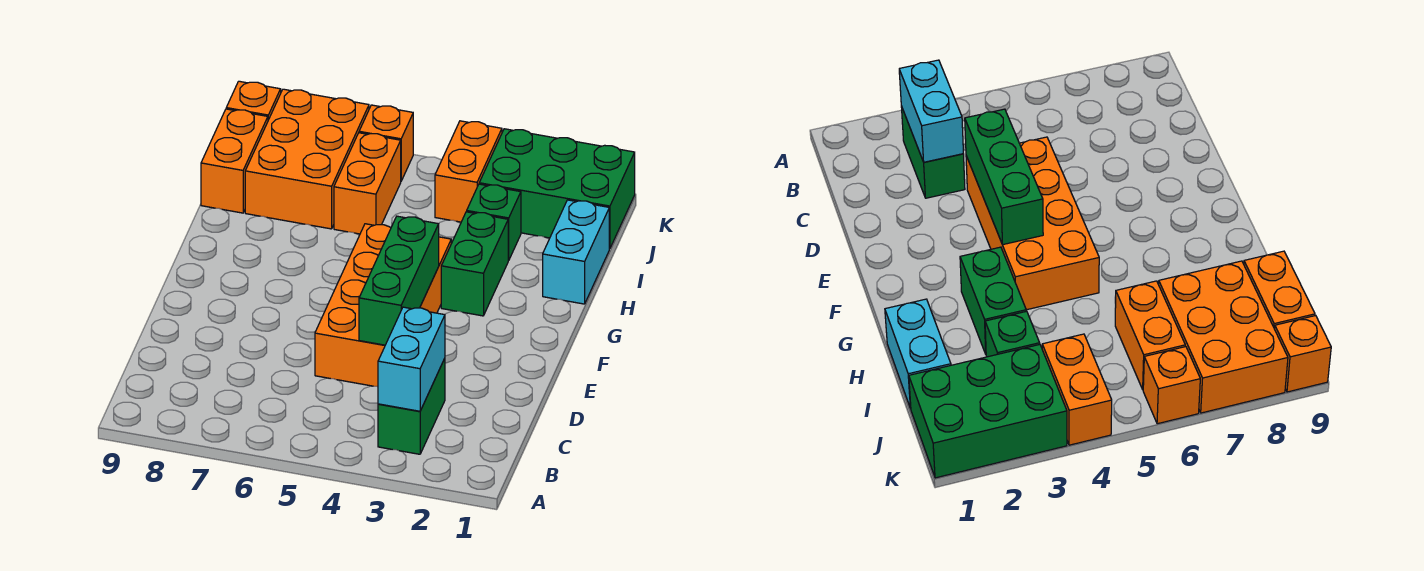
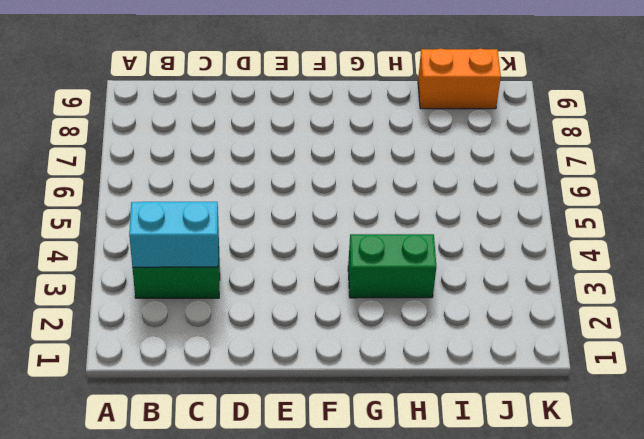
none -> orange brick D4:G5 level 1
none -> cyan brick H1:I1 level 1
none -> green brick I3 level 1

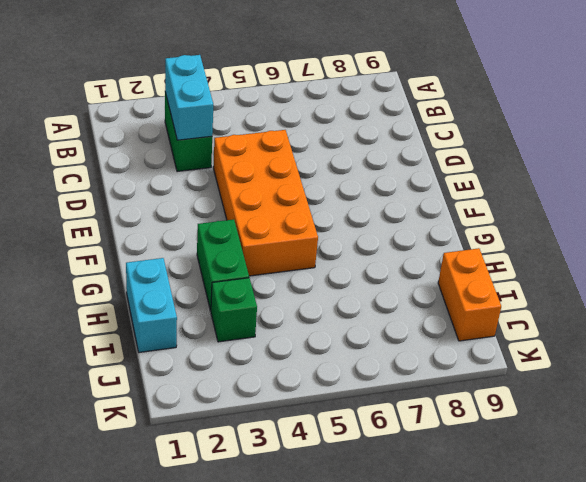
none -> orange brick I6:J6 level 1
none -> orange brick I7:K8 level 1
none -> green brick J1:K3 level 1

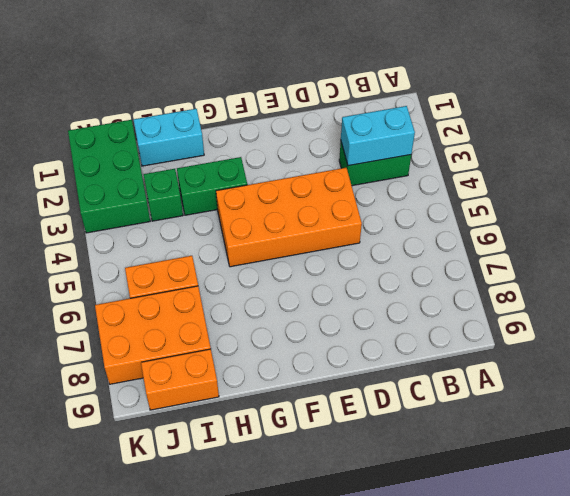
none -> orange brick J4:K4 level 1
none -> orange brick K6 level 1
none -> orange brick K9 level 1

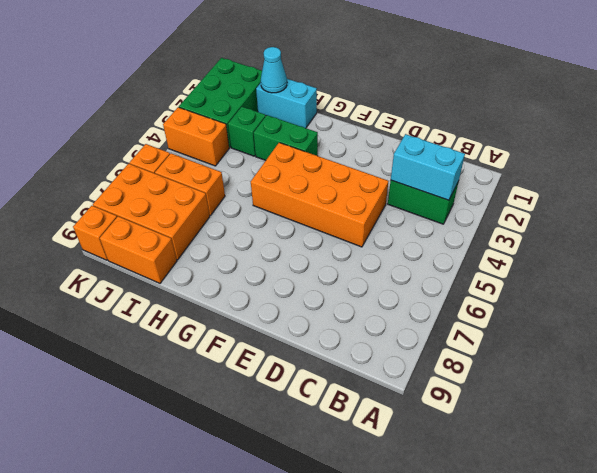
cyan cone I1 level 2 -> none
none -> green brick D4:F4 level 2

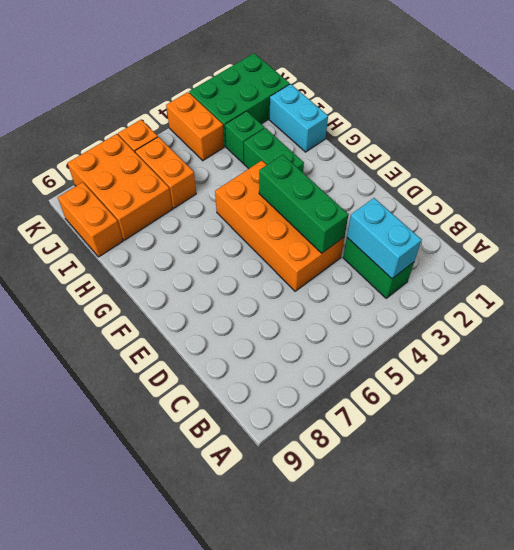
none -> orange brick K9 level 1

